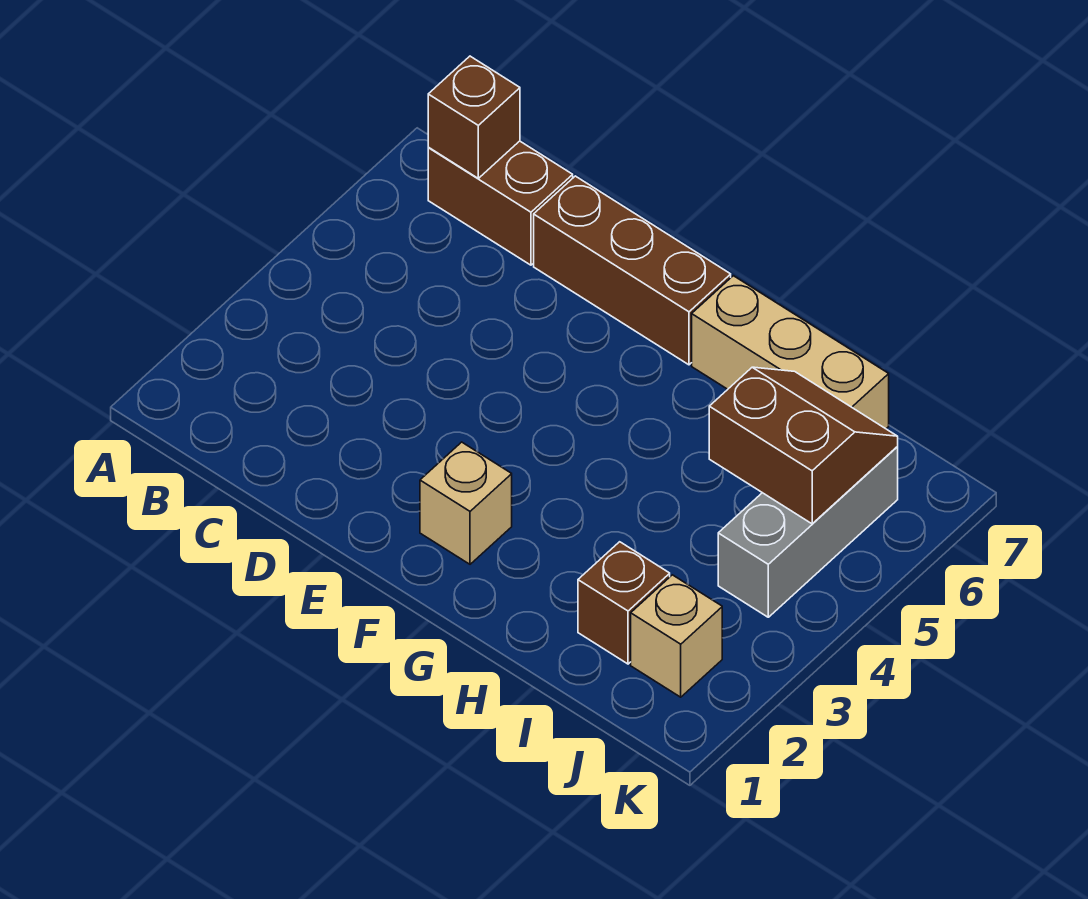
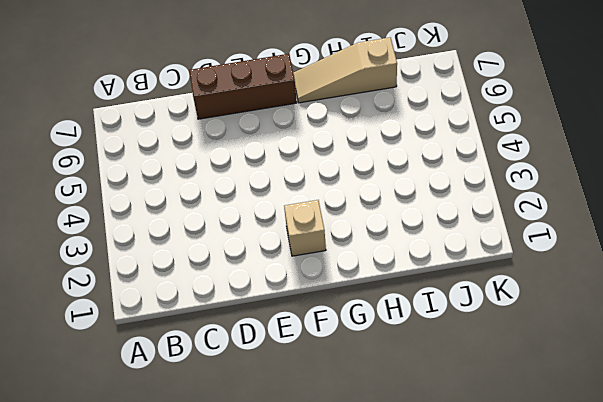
tan slope G7:I7 level 1 top I -> tan brick G7:I7 level 1
none -> brown brick B7:C7 level 1
none -> brown brick I2 level 1

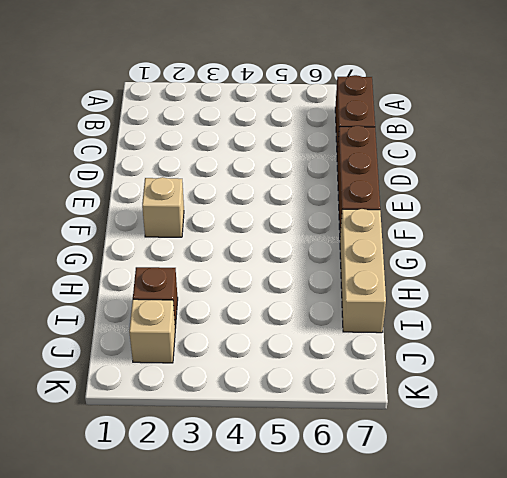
none -> grey brick J4:J6 level 1
none -> brown brick B7 level 2

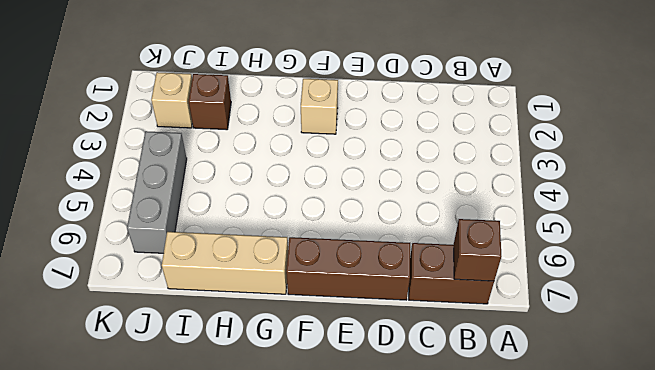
none -> brown slope I5:J6 level 2 top 5

